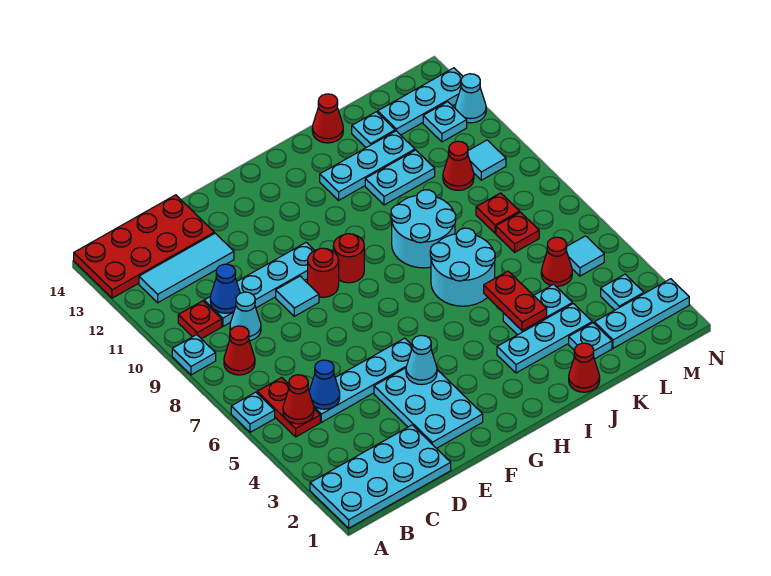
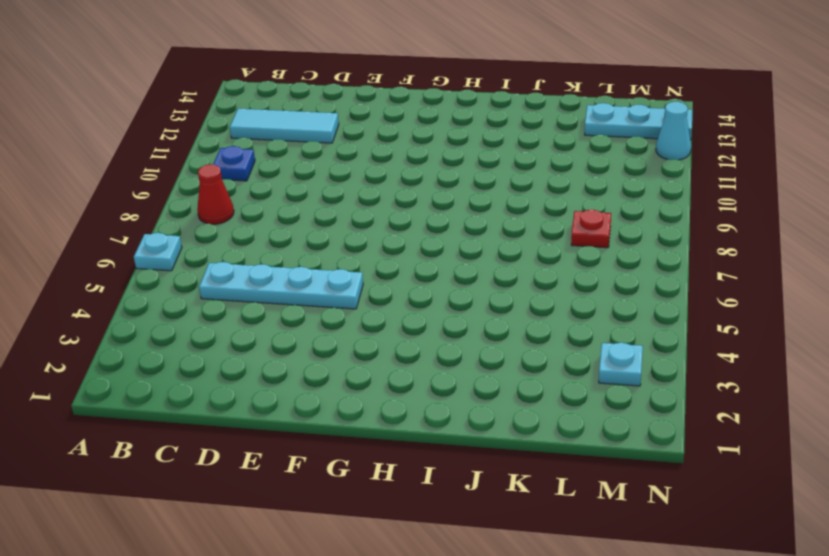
blue plate B10 level 1 -> red plate B10 level 1
none -> cyan plate A1:D2 level 1
none -> cyan plate A9 level 1
none -> red plate A13:D14 level 1
none -> red plate B5:B6 level 1

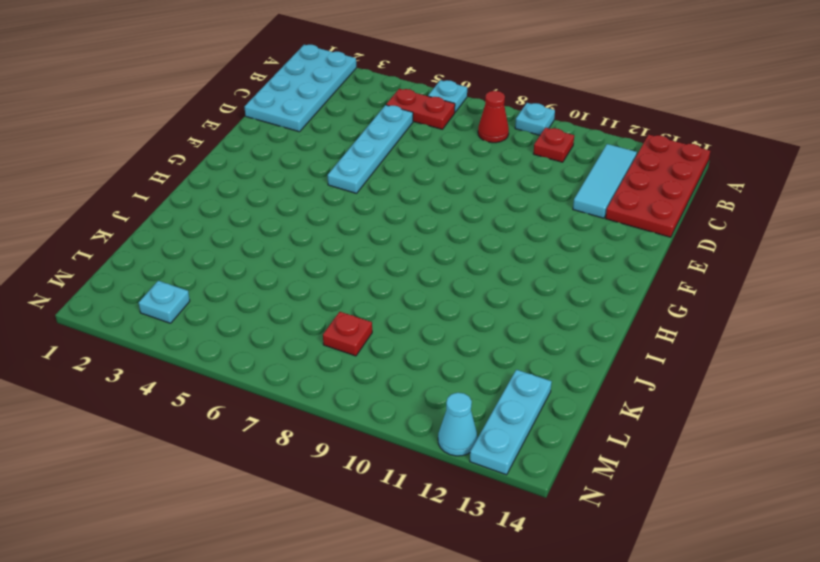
none -> cyan cone C9 level 1
none -> cyan plate C10:F10 level 1
none -> cyan plate E2:F4 level 1
none -> cyan tile E9 level 1

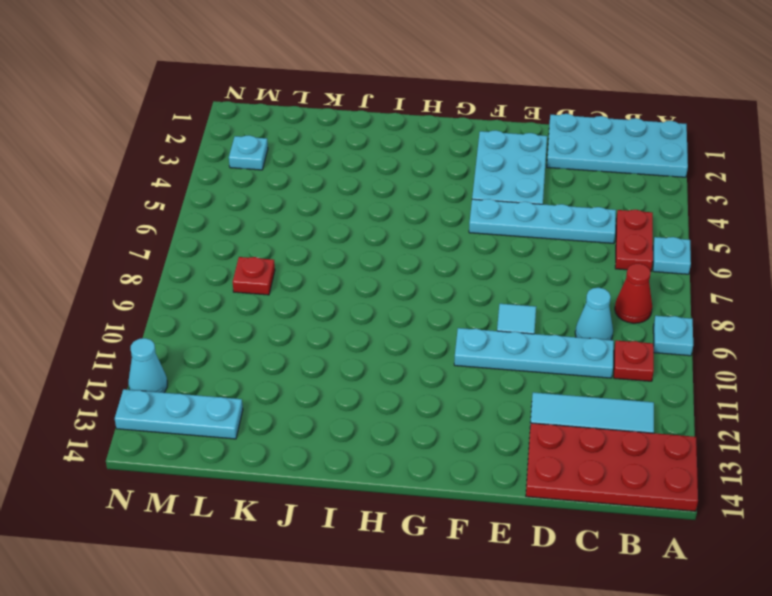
none -> red round brick F9 level 1
none -> red round brick G9 level 1
none -> cyan plate I3:K3 level 1
none -> cyan round brick I6:J7 level 1

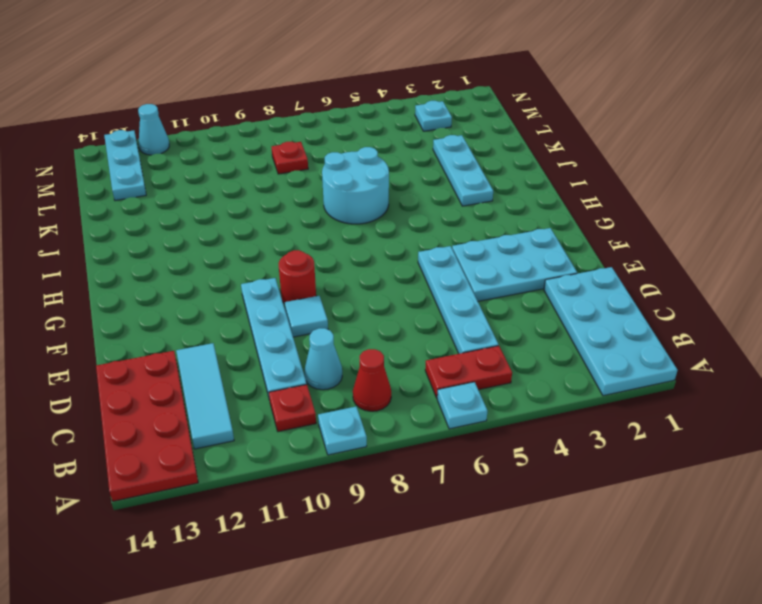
none -> red round brick G9 level 1
none -> cyan round brick I8:J9 level 1
none -> cyan plate I12:K12 level 1
none -> red cone J1 level 1

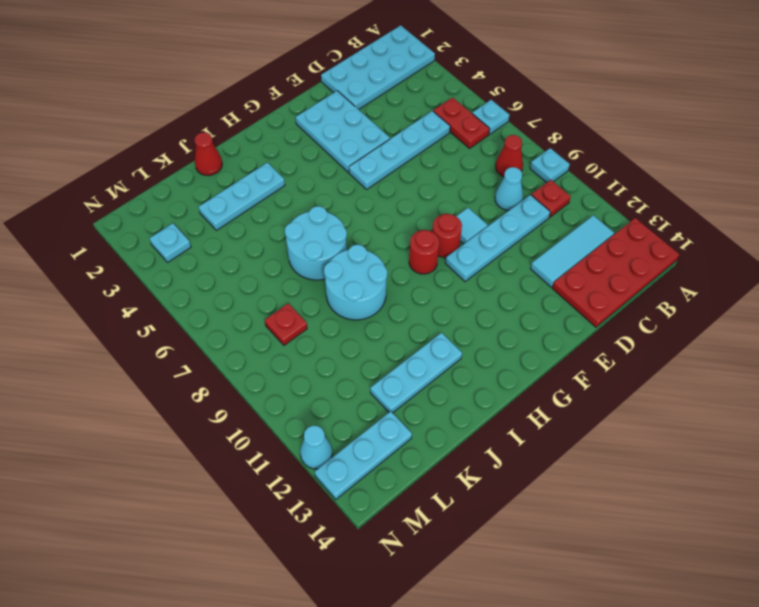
none -> cyan plate J4:K4 level 1
none -> cyan plate J11:K11 level 1
none -> red cone J14 level 1
none -> cyan plate K2 level 1

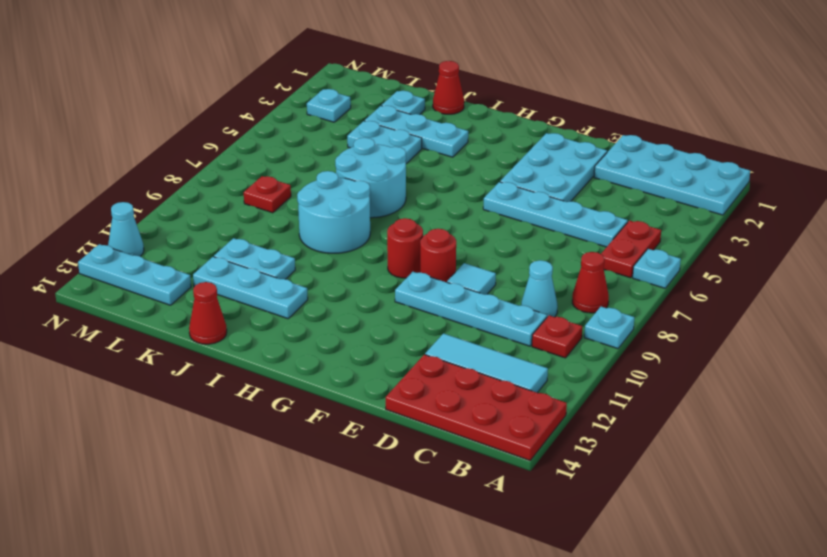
none -> cyan plate K13 level 1
none -> cyan plate L2:N2 level 1
none -> red cone L5 level 1
none -> red plate L7 level 1

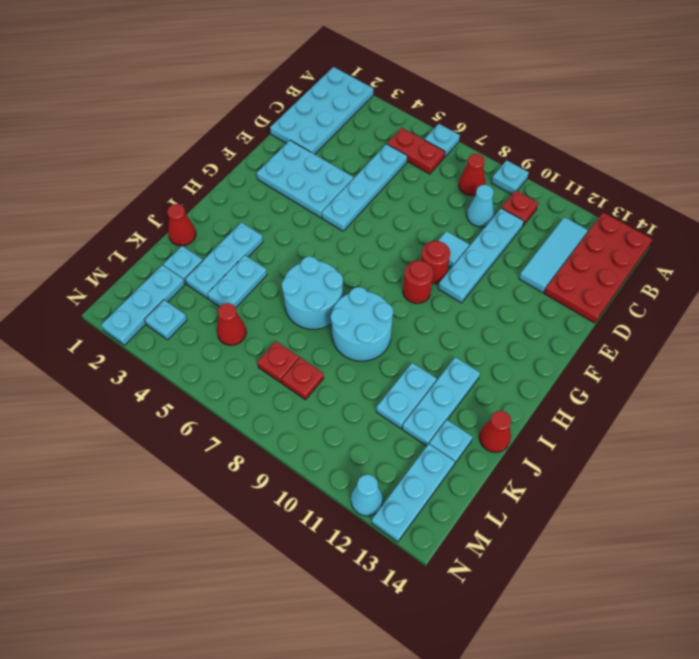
none -> red cone L10 level 1
none -> cyan tile M5 level 1
none -> cyan tile M10 level 1
none -> cyan plate M12 level 1

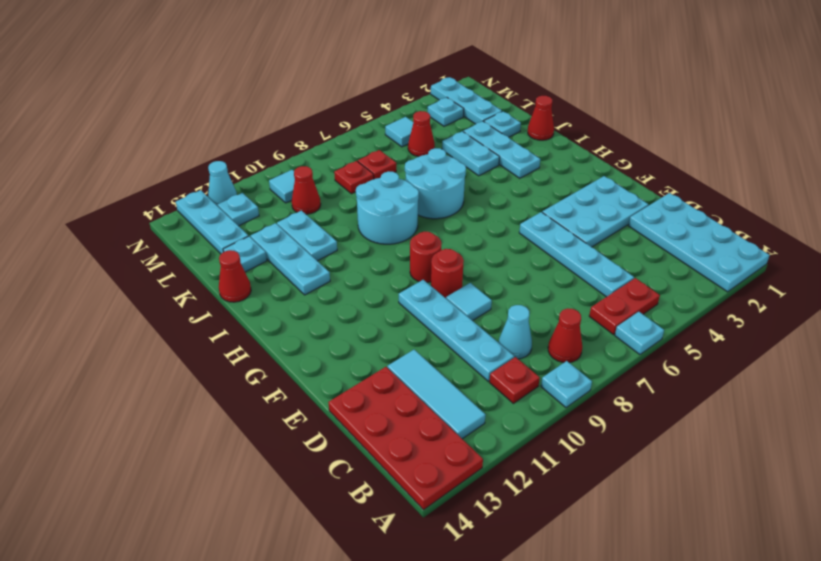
none -> red cone B5 level 2
none -> blue cone C5 level 2
none -> blue cone C10 level 2
none -> cyan cone F4 level 2

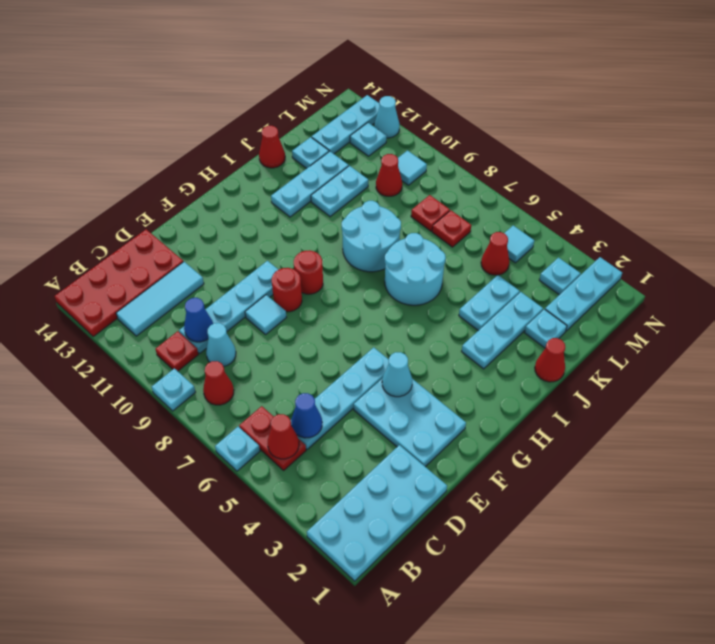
none -> red plate J4:J5 level 2

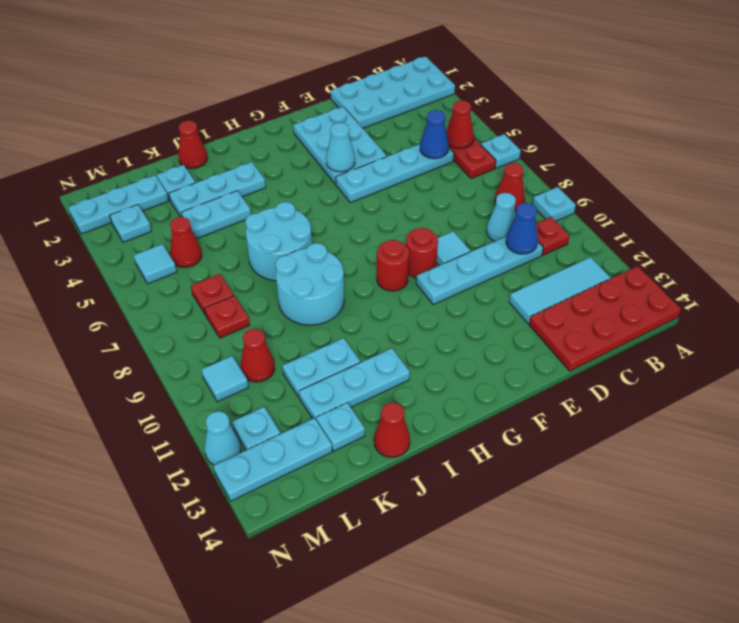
none -> red plate J4:J5 level 2

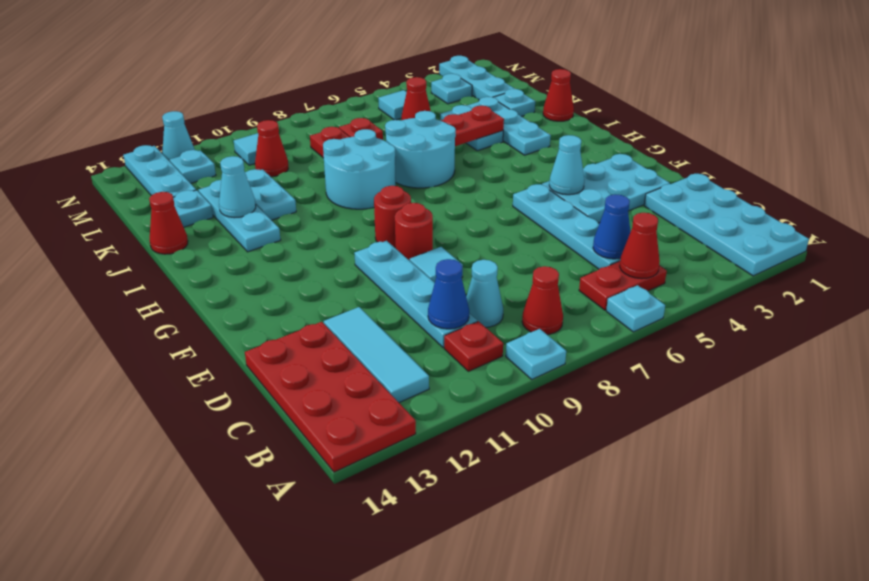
cyan cone J12 level 2 -> none

